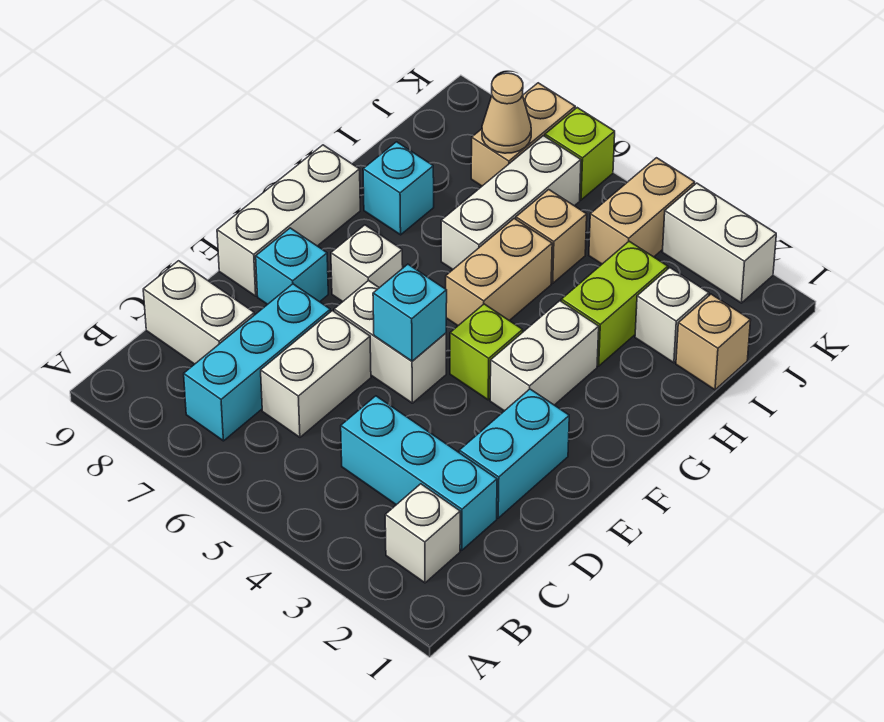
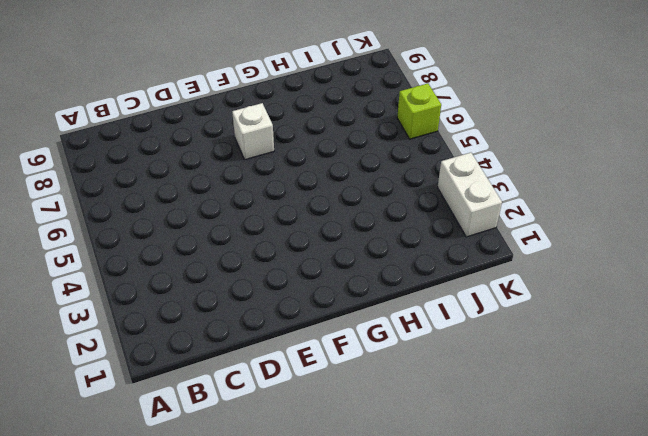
none -> white brick B2 level 1
none -> cyan brick B7:D7 level 1
none -> cyan brick C2:C4 level 1

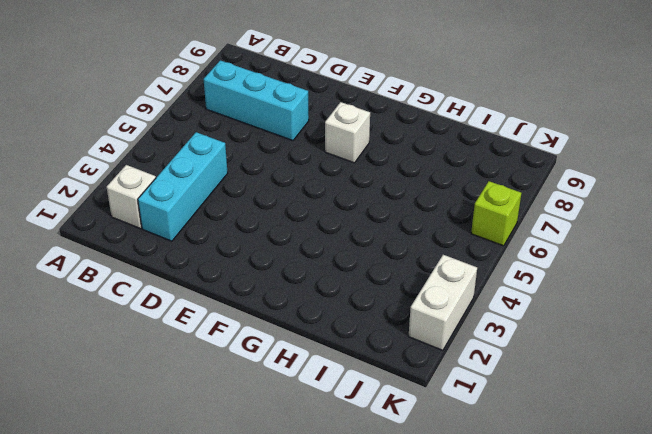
none -> white brick C6:D6 level 1
none -> white brick C8:C9 level 1
none -> cyan brick D2:E2 level 1

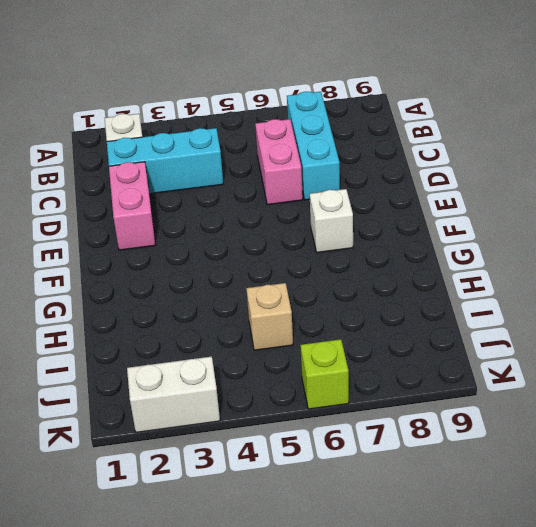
pink brick C6:D6 level 1 -> white brick C6:D6 level 1
pink brick D2:E2 level 1 -> cyan brick D2:E2 level 1
none -> white brick C8:C9 level 1
none -> white brick E5:E6 level 1
none -> cyan brick E8 level 1

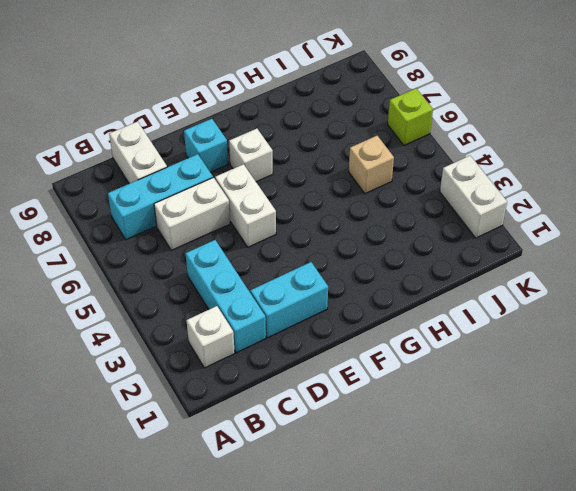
none -> white brick E9:G9 level 1
none -> white brick F3:G3 level 1
none -> lime brick F4 level 1

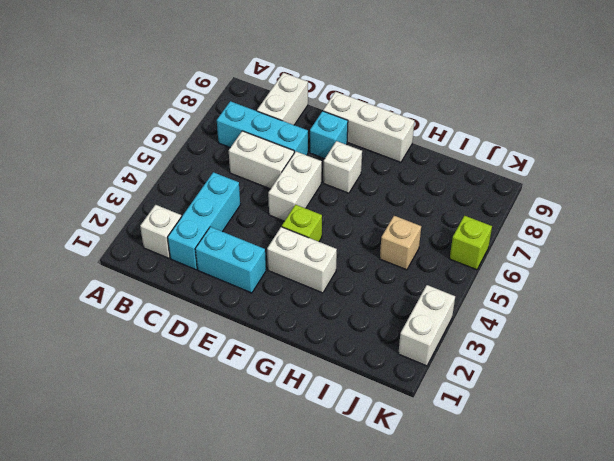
none -> tan brick G5:H5 level 1
none -> lime brick H3:I3 level 1
none -> white brick H6:J6 level 1

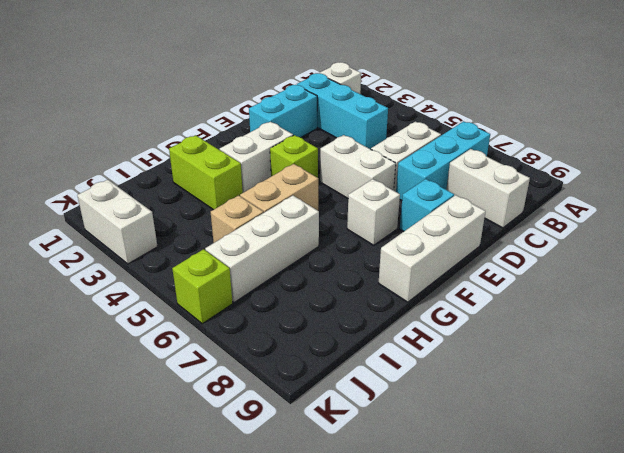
lime brick H2:H3 level 1 -> lime brick H3:I3 level 1
none -> cyan brick H8 level 1
none -> tan brick I1 level 1
none -> white brick I2 level 1

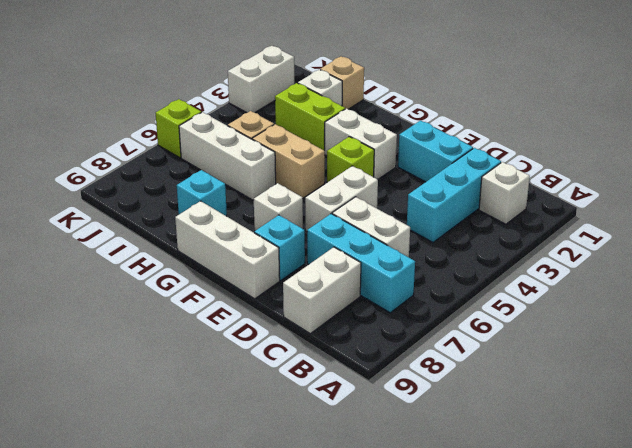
none -> tan brick J4:K4 level 1
none -> tan brick J7:K7 level 1
none -> cyan brick E5 level 2

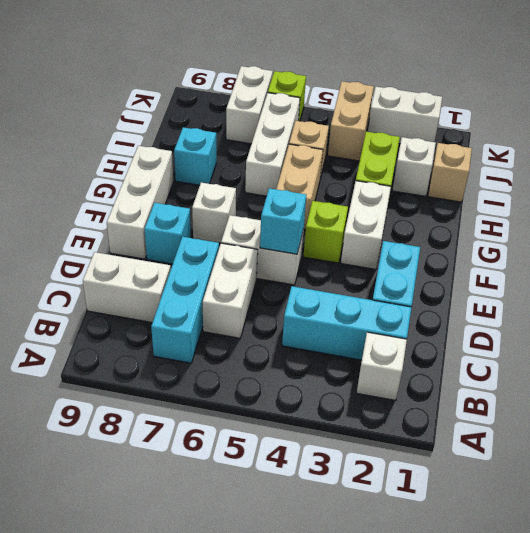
white brick J7:K7 level 1 -> tan brick J7:K7 level 1
none -> tan cone J7 level 2

